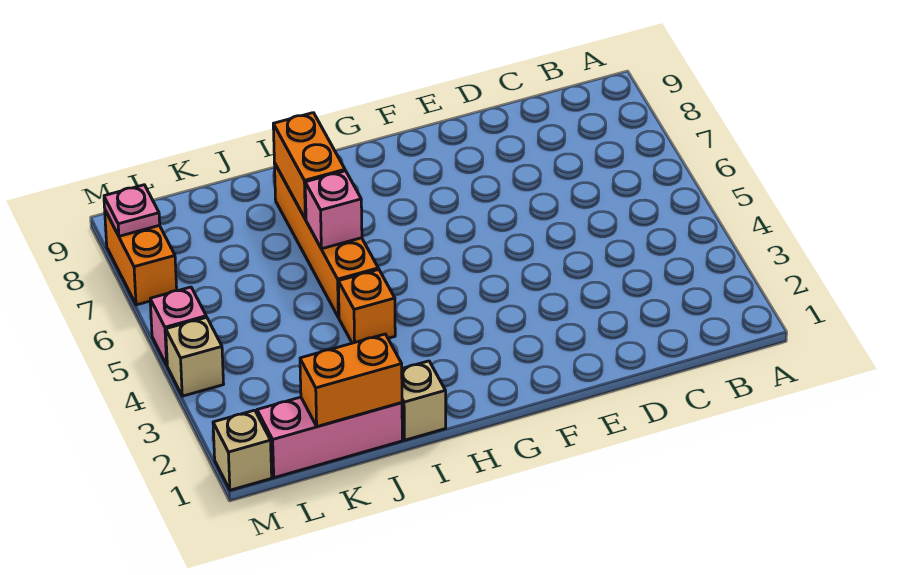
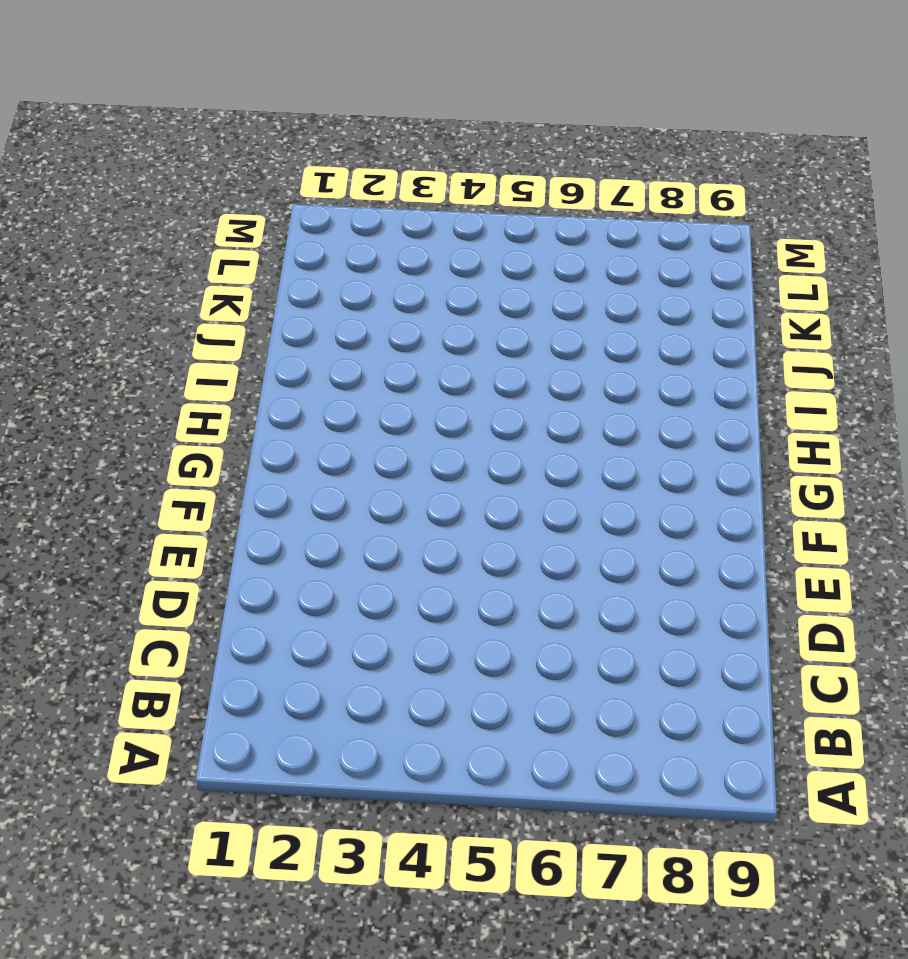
none -> tan brick I1 level 1
none -> orange brick I4 level 1
none -> orange brick I5:I8 level 1

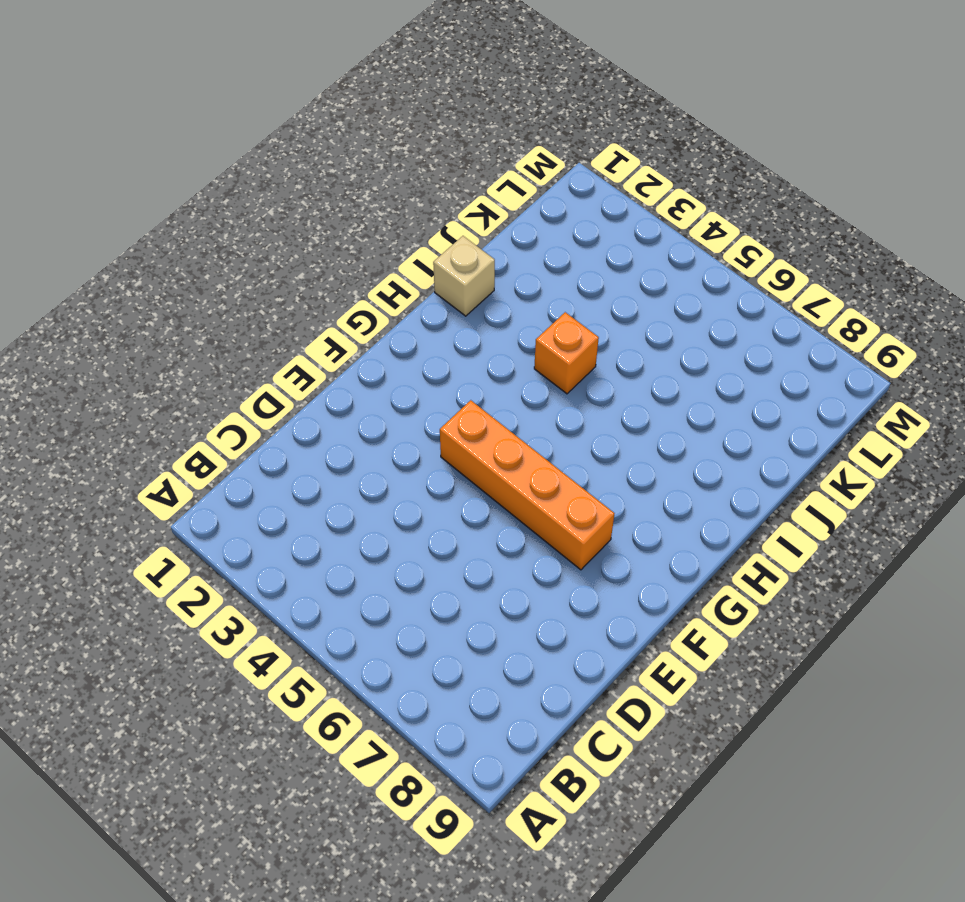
orange brick F4:F7 level 1 -> orange brick I5:I8 level 1
none -> pink brick J1:L1 level 1
none -> tan brick M1 level 1
none -> tan brick M4 level 1

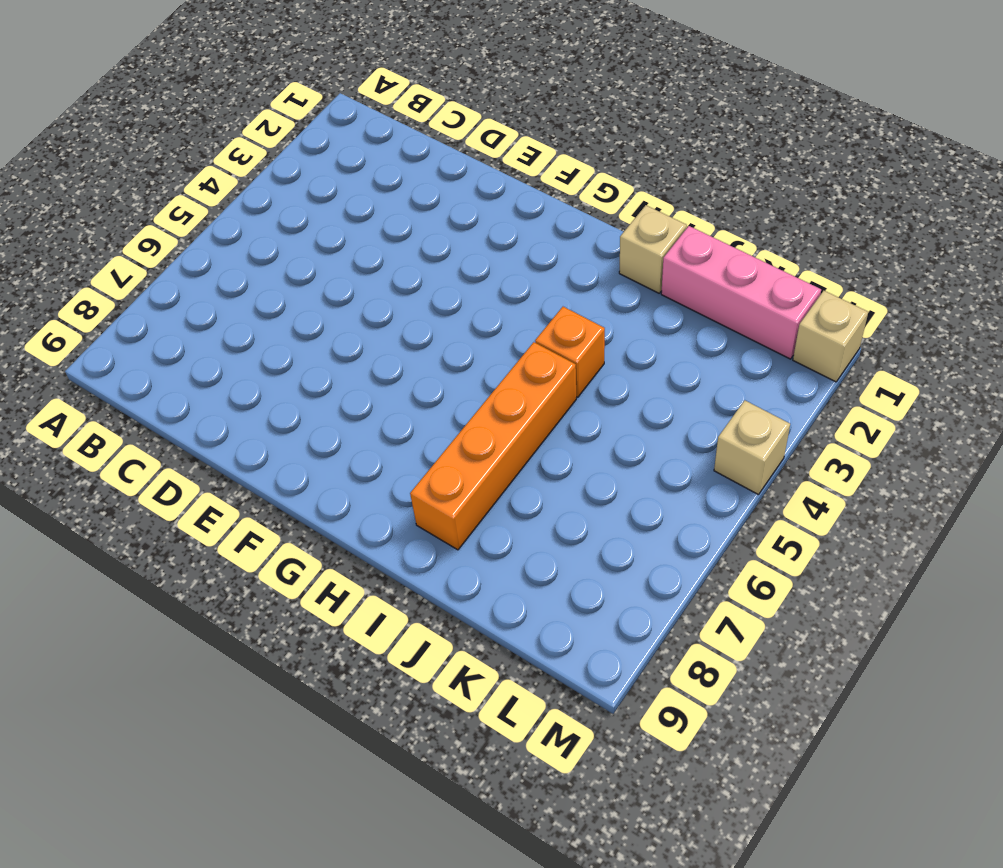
none -> pink brick M5 level 1
none -> orange brick M7:M8 level 1
none -> pink brick I6 level 2

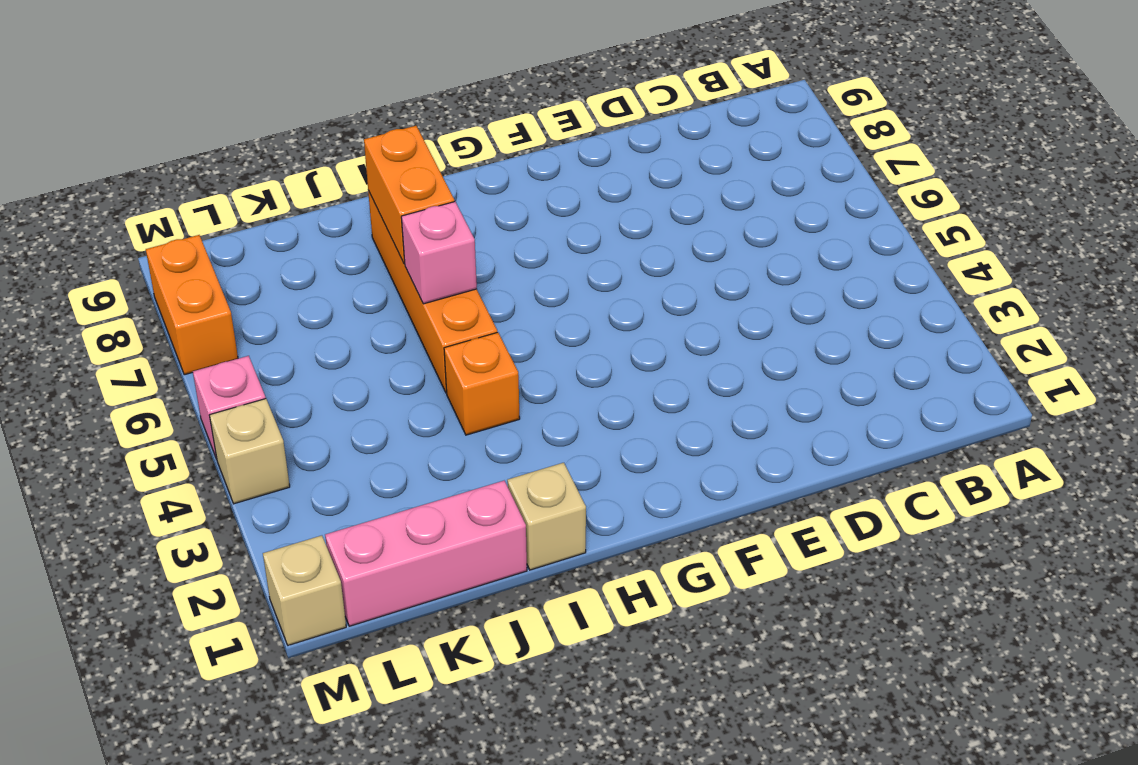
none -> orange brick J1:K1 level 2
none -> pink plate M8 level 2

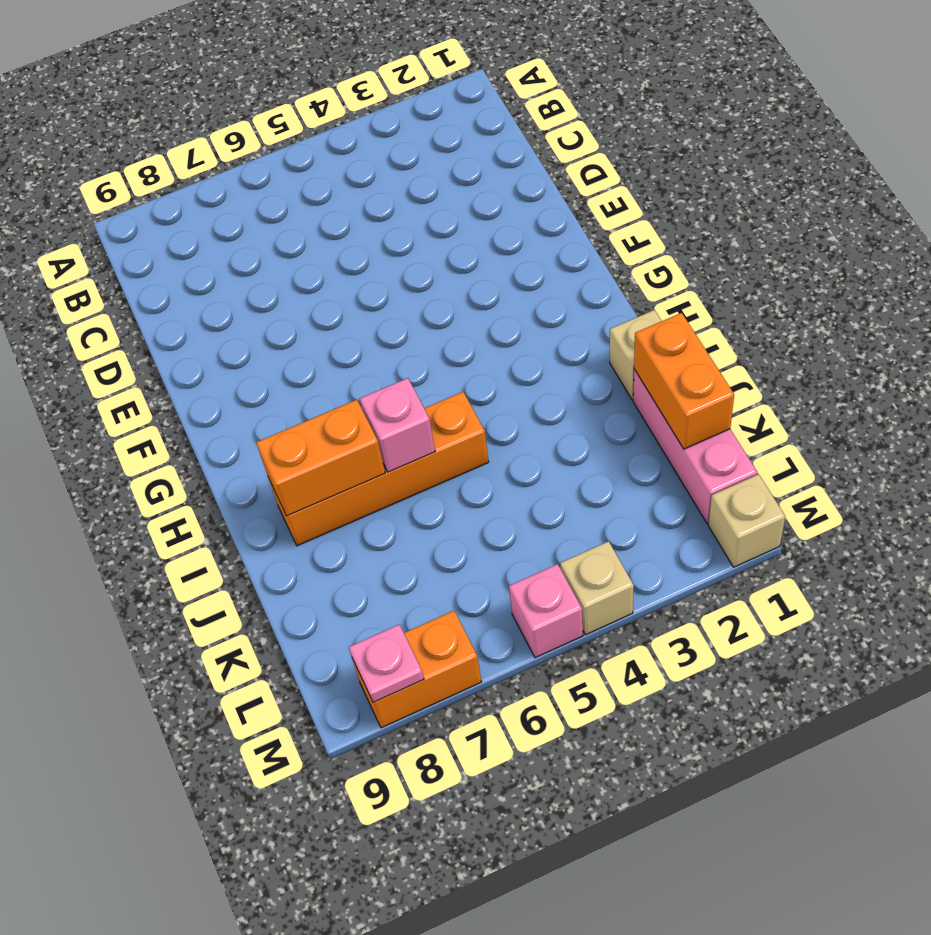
none -> orange brick I4 level 1

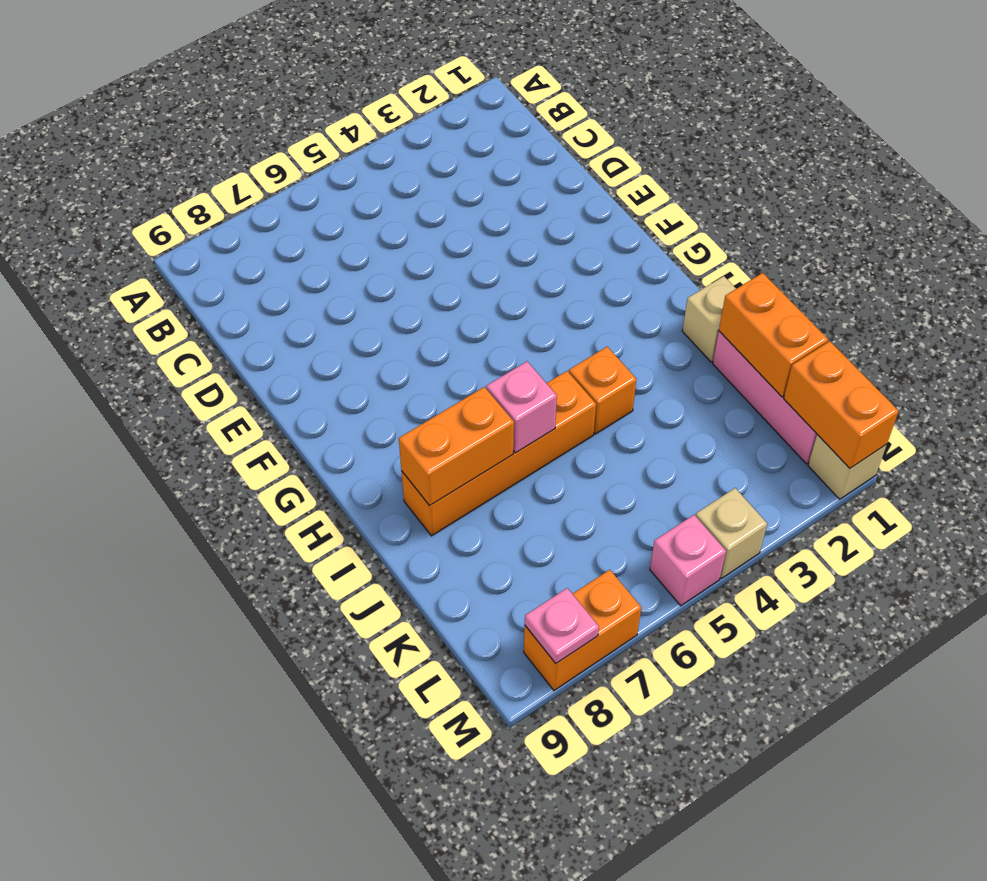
orange brick L1:M1 level 2 -> none

